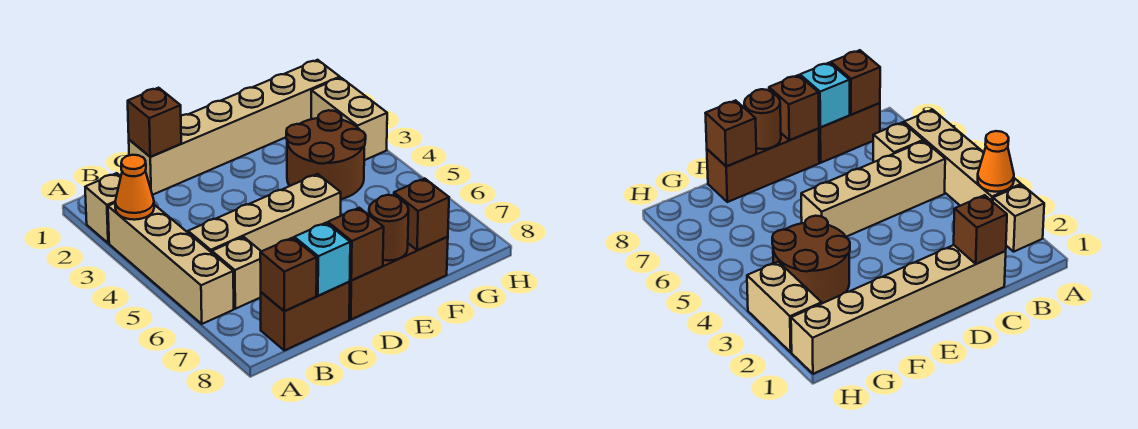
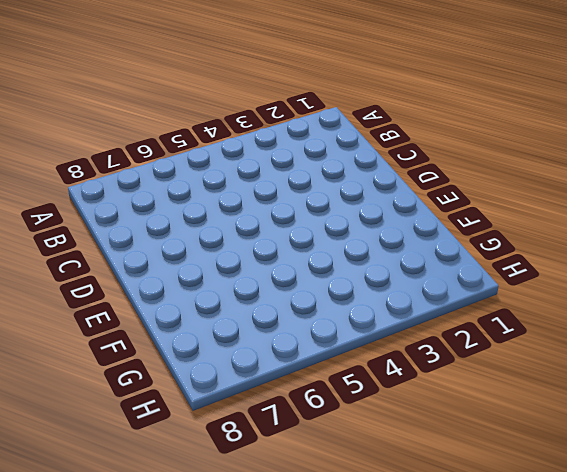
none -> tan brick A2 level 1
none -> tan brick A3:A6 level 1
none -> tan brick B5:E5 level 1

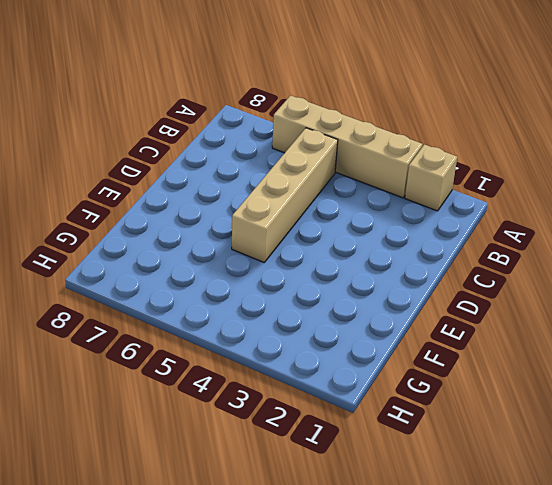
none -> tan brick B6 level 1
none -> brown brick B8:C8 level 1
none -> tan brick C1:H1 level 1

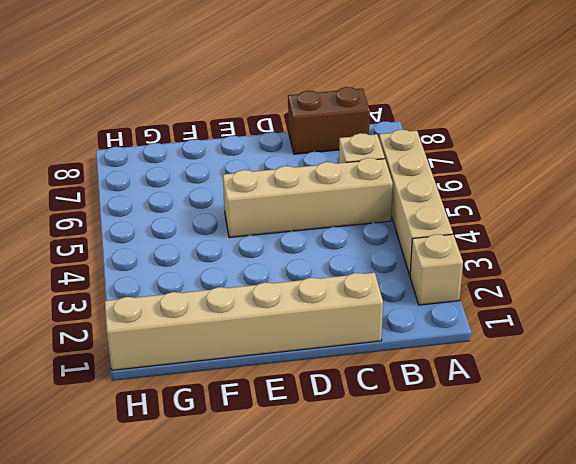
none -> brown brick D8:F8 level 1
none -> brown round brick F3:G4 level 1
none -> tan brick H2:H3 level 1

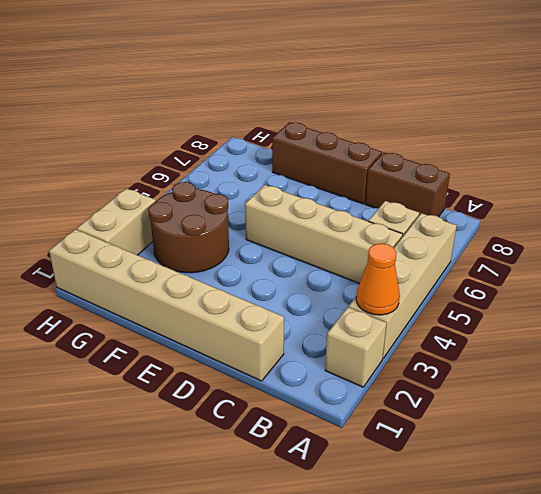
none -> brown brick B8 level 2
none -> brown brick C1 level 2
none -> cyan brick C8 level 2

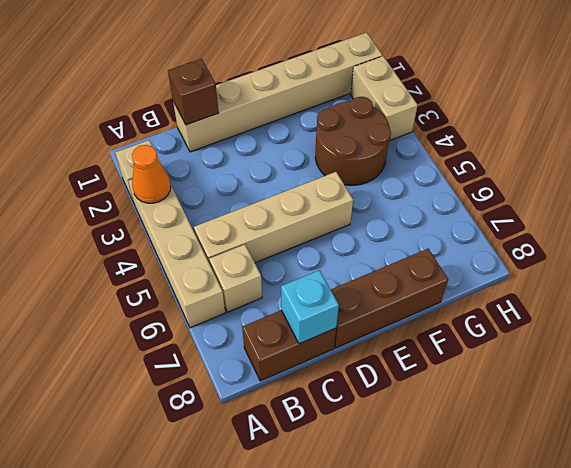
none -> brown brick B8 level 2
none -> brown brick D8 level 2
none -> brown round brick E8 level 2

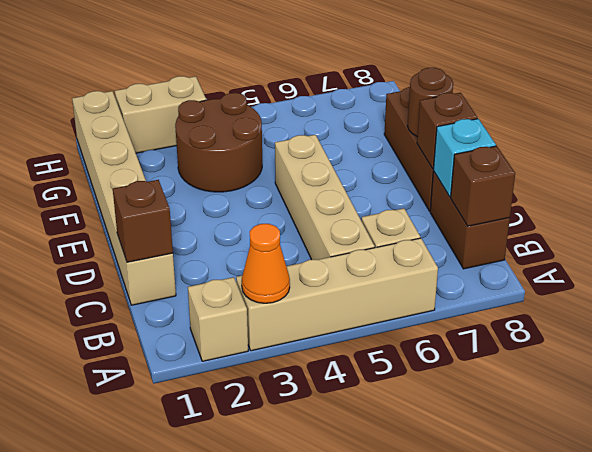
none -> brown brick F8 level 2

